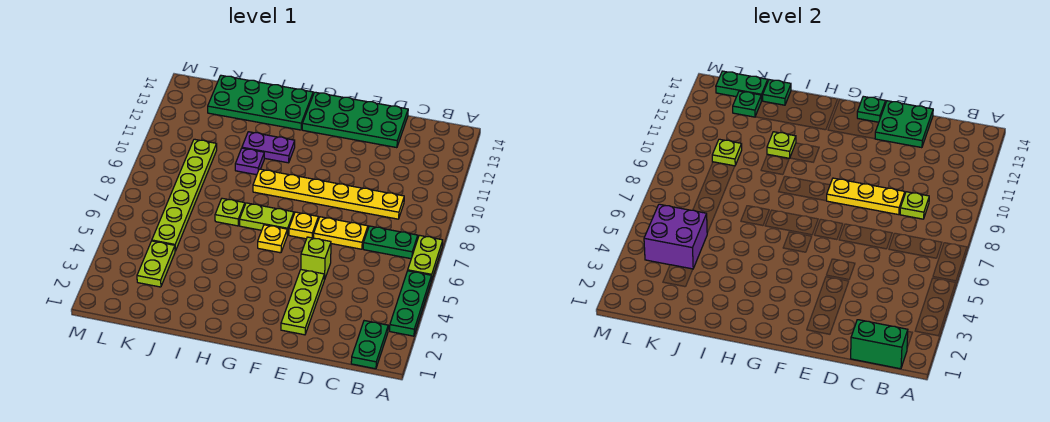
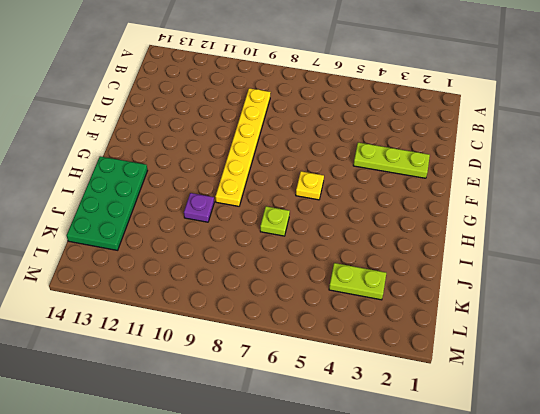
none -> green plate A3:A5 level 1
none -> lime plate A6:A7 level 1
none -> green plate B1:B2 level 1

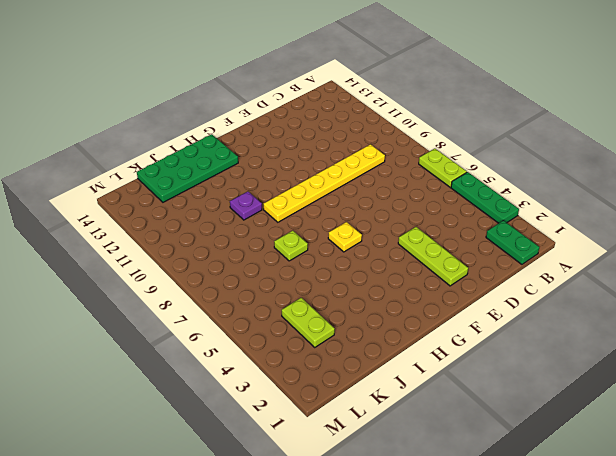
none -> green plate B7:C7 level 1
none -> yellow plate D7:E7 level 1
none -> green plate D13:G14 level 1

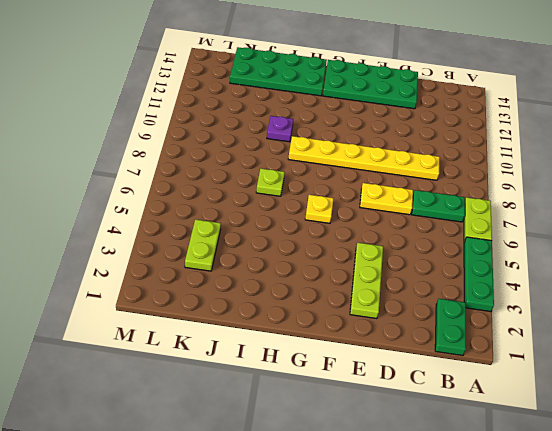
none -> lime brick E5 level 1
none -> yellow plate F7 level 1
none -> lime plate G7:H7 level 1

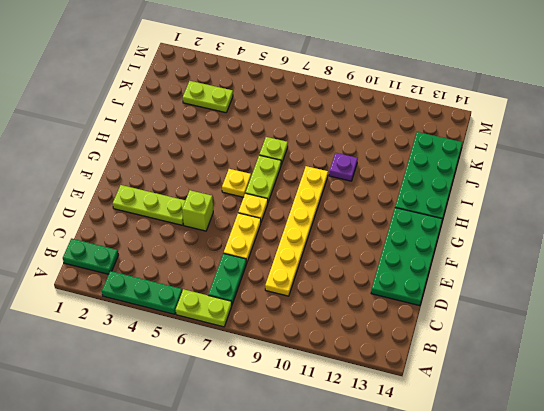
none -> purple plate H11:I11 level 1
none -> lime plate K5:K10 level 1
none -> green brick B1:C1 level 2

